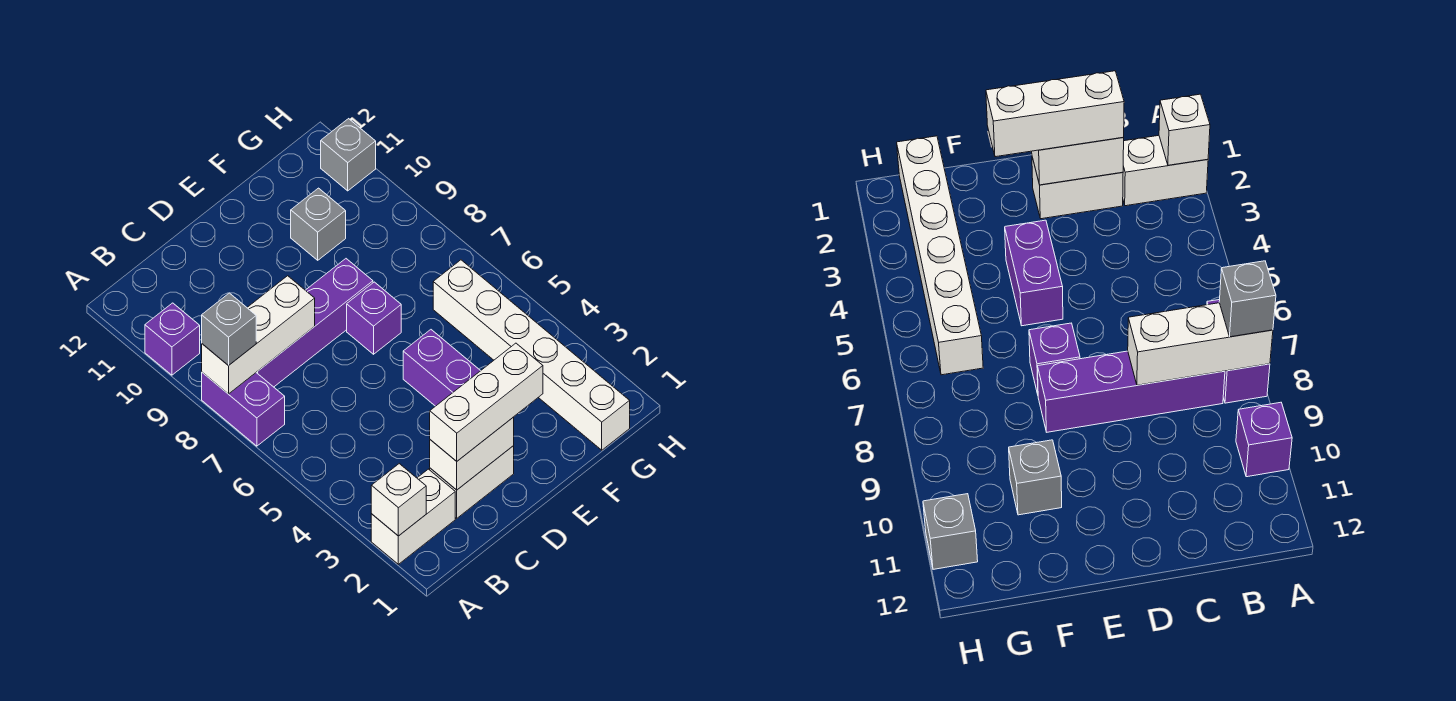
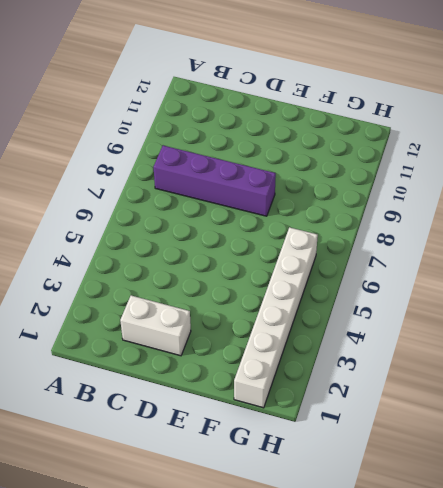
none -> white brick A2:B2 level 1
none -> purple brick A7:A8 level 1
none -> purple brick A10 level 1

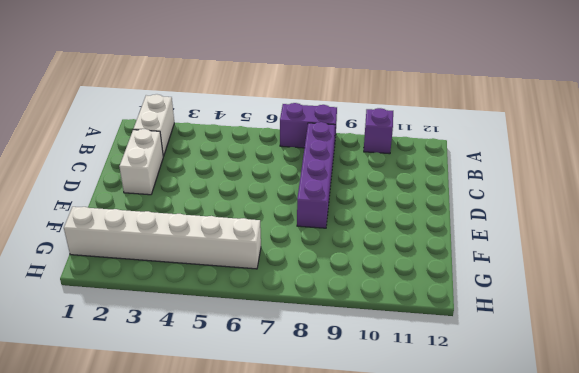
none -> purple brick E4:E5 level 1
none -> purple brick E7 level 1
none -> grey brick F10 level 1

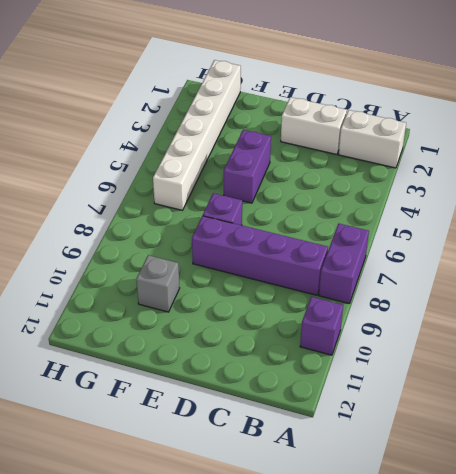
none -> grey brick H11 level 1
none -> white brick A2 level 2
none -> white brick A8:C8 level 2

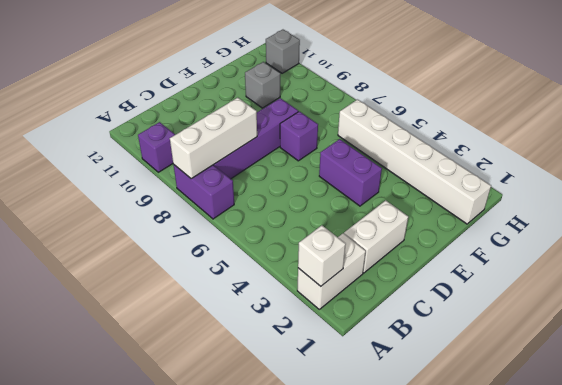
none -> white brick C2:D2 level 2
none -> grey brick A8 level 3
none -> white brick C2:E2 level 3

